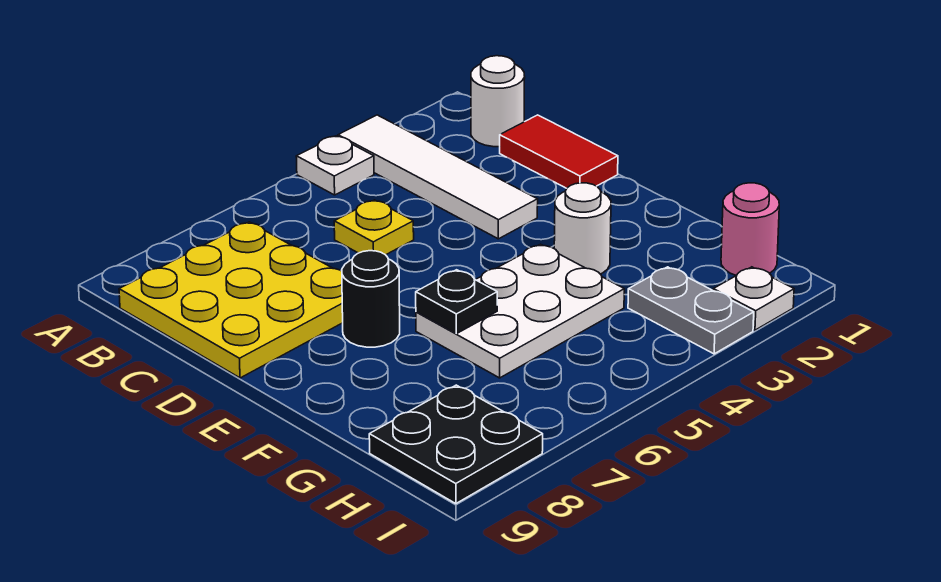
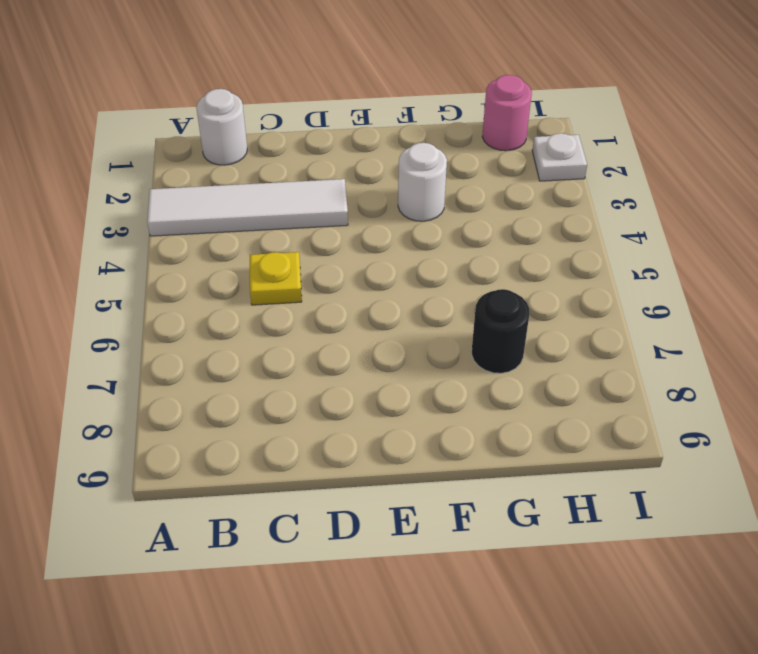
black round brick G7 level 1 -> black round brick E7 level 1
none -> white plate A4 level 1
none -> yellow plate B7:D9 level 1
none -> red tile C1:D1 level 1

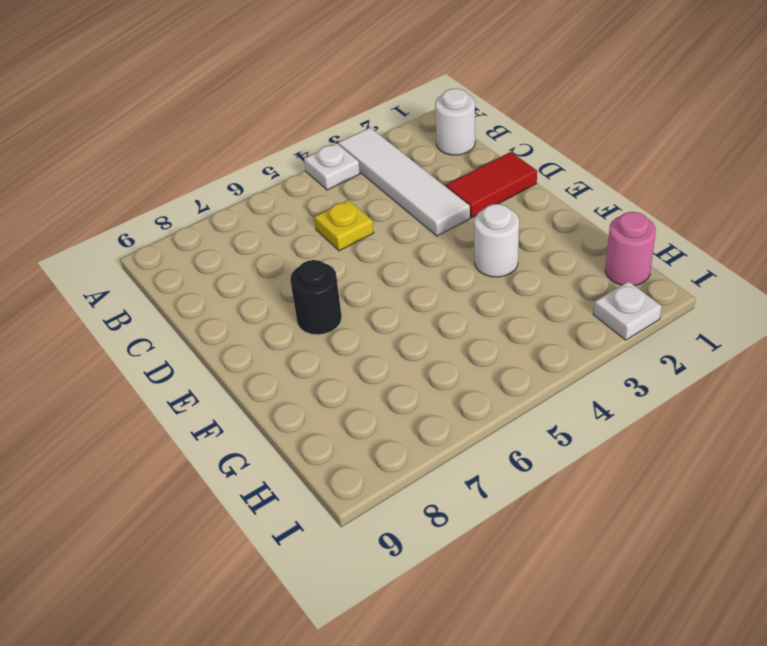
red tile D1:D2 level 1 -> red tile C1:D1 level 1
none -> yellow plate B7:D9 level 1
none -> white plate F4:G6 level 1
none -> grey plate H3:I3 level 1

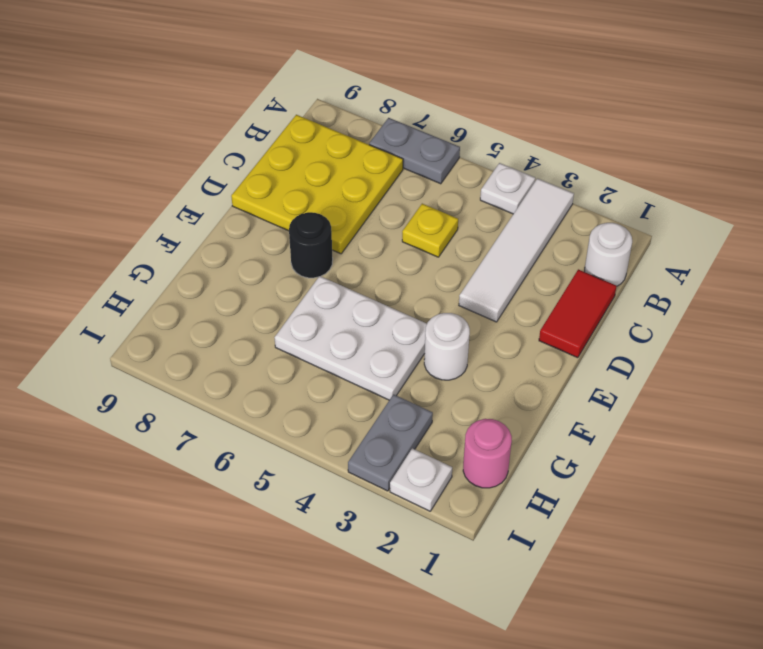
grey plate A6:A7 level 1 -> none
none -> black plate H8:I9 level 1
none -> black plate F6 level 2

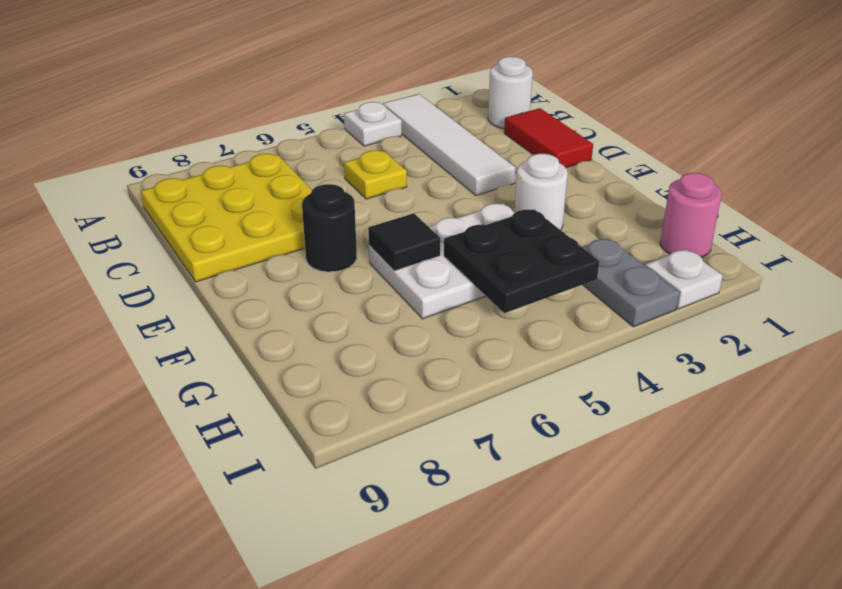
black tile F6 level 2 -> black plate F6 level 2
black plate G4:H5 level 2 -> black plate H8:I9 level 1

